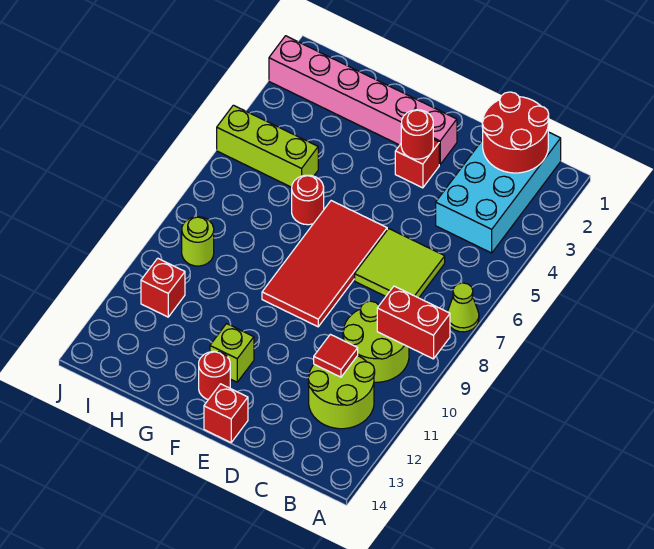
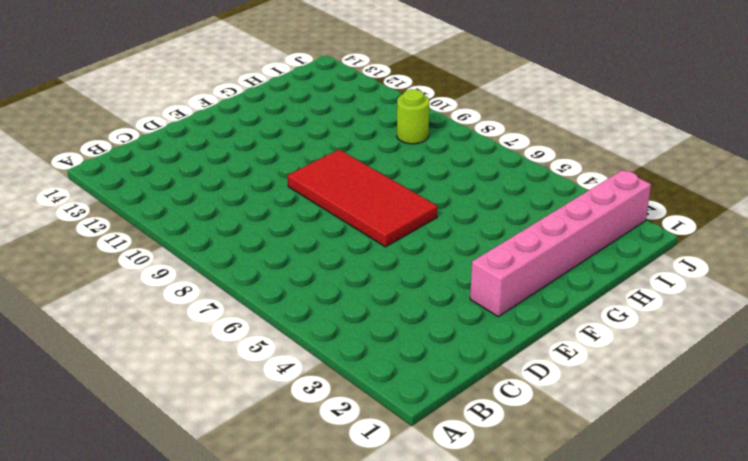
none -> lime cone A7 level 1
none -> cyan brick B1:C4 level 1
none -> lime round brick B9:C10 level 1

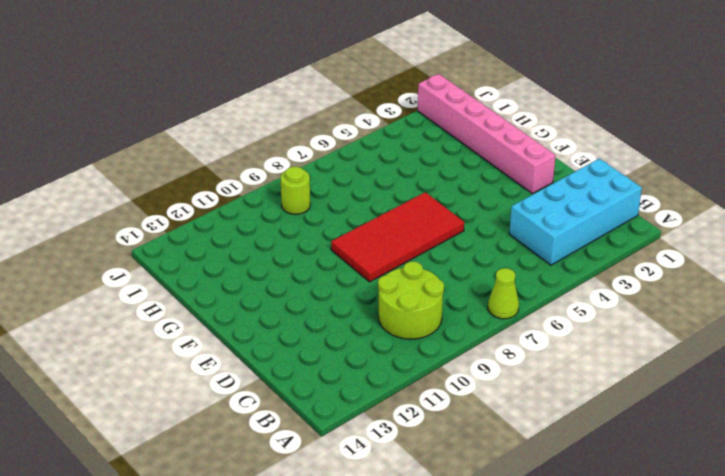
none -> lime round brick B11:C12 level 1
none -> lime tile C6:D7 level 1
none -> red brick E3 level 1

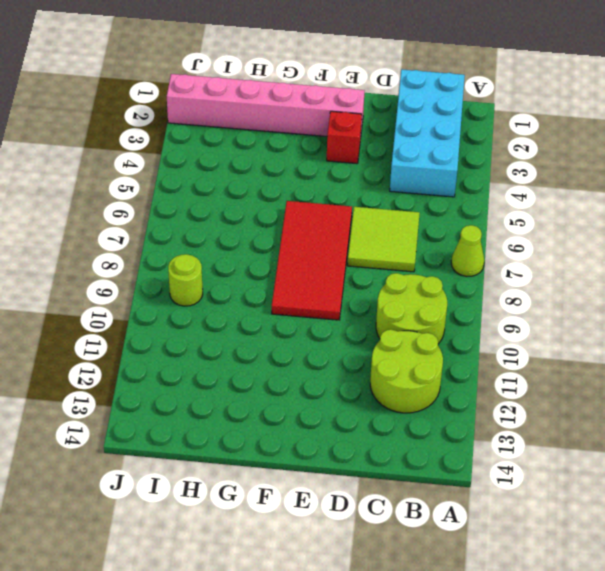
none -> red brick E14 level 1
none -> lime brick F12 level 1
none -> red round brick F13 level 1

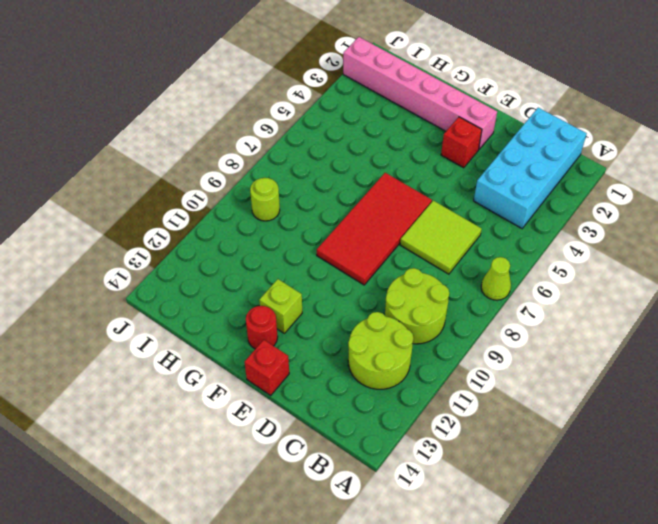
none -> red round brick G6 level 1
none -> lime brick H5:J5 level 1
none -> red brick I11 level 1

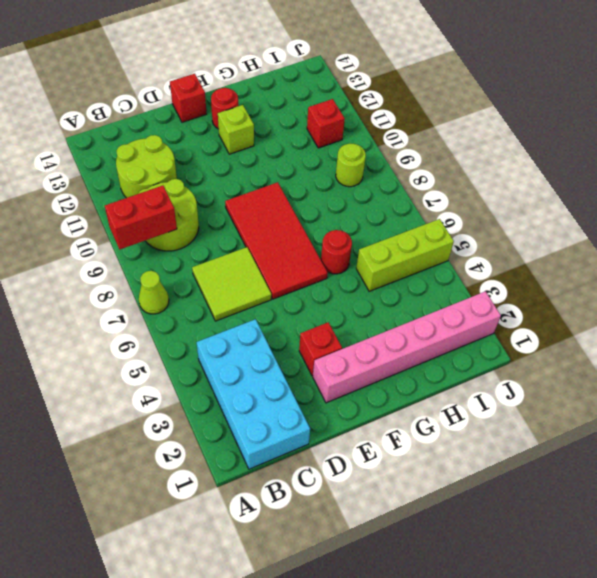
none -> red round brick B1:C2 level 2
none -> red tile C11 level 2
none -> red round brick E3 level 2

